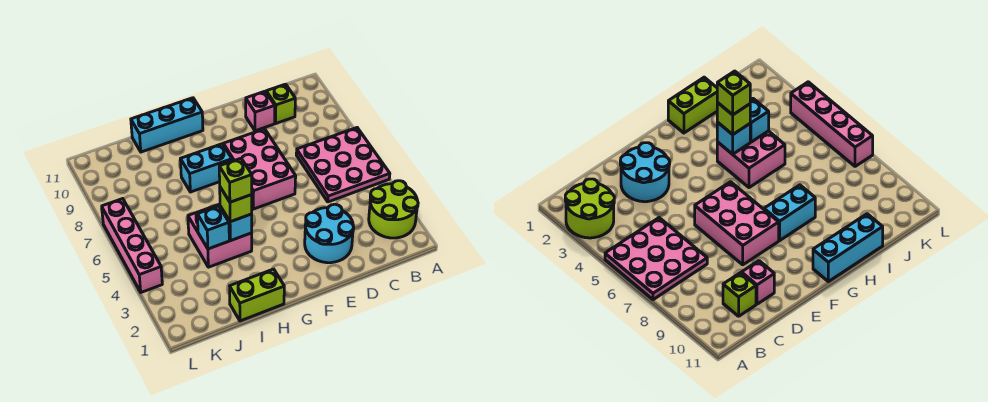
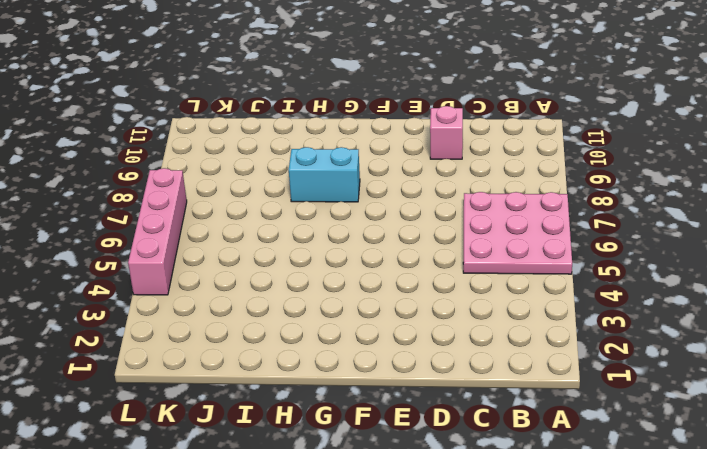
none -> lime round brick A2:B3 level 1
none -> lime brick C10 level 1
none -> cyan round brick D2:E3 level 1

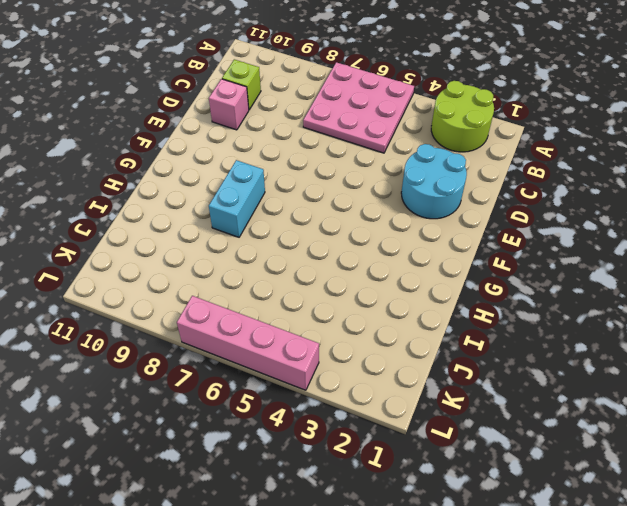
none -> pink brick E6:F8 level 1
none -> cyan brick G11:I11 level 1
none -> lime brick H1:I1 level 1

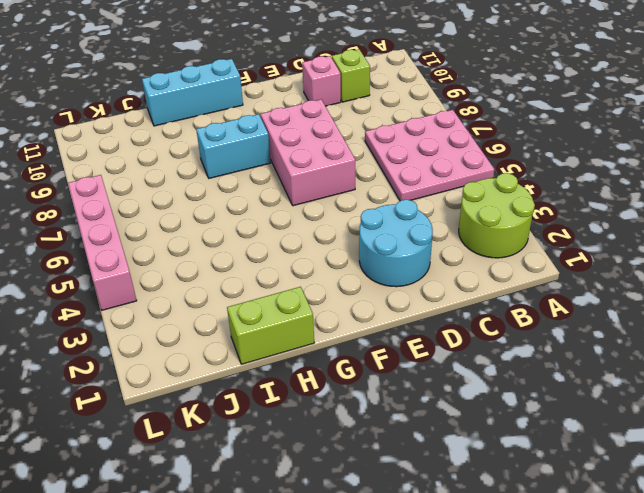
none -> pink brick H4:I5 level 1
none -> cyan brick H4 level 2
none -> cyan brick I4 level 2

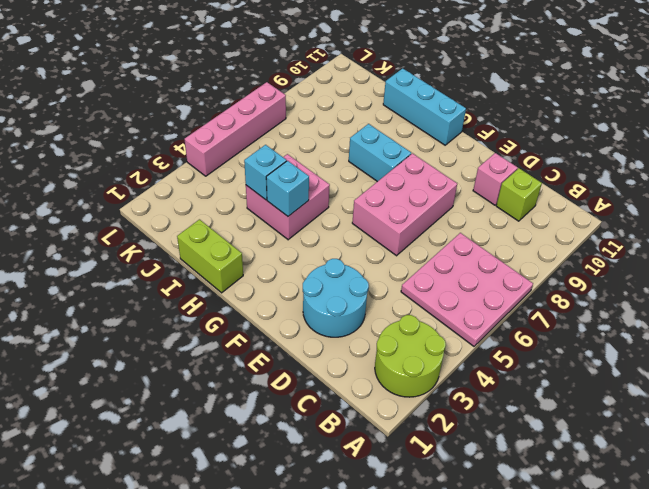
none -> lime brick H4 level 3
none -> lime brick H4 level 4

